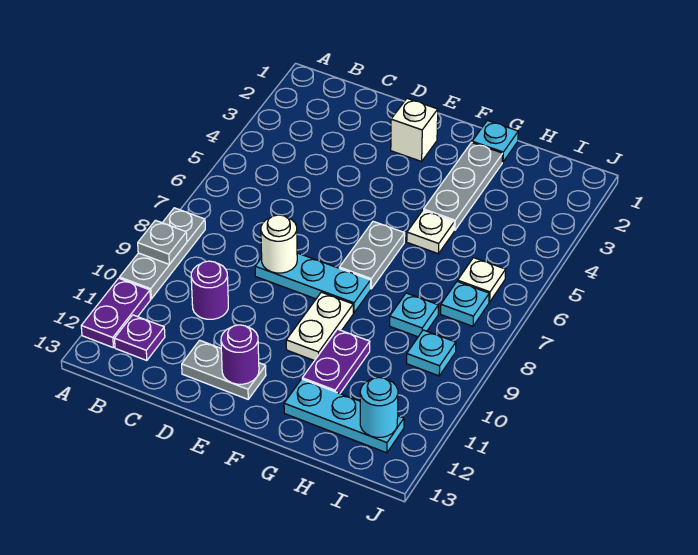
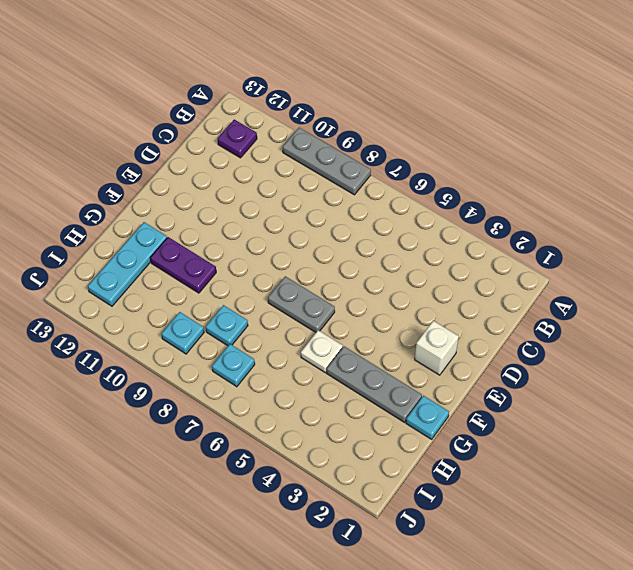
none -> purple plate A11:A12 level 1
none -> purple round brick C10 level 1
none -> cyan plate D8:F8 level 1

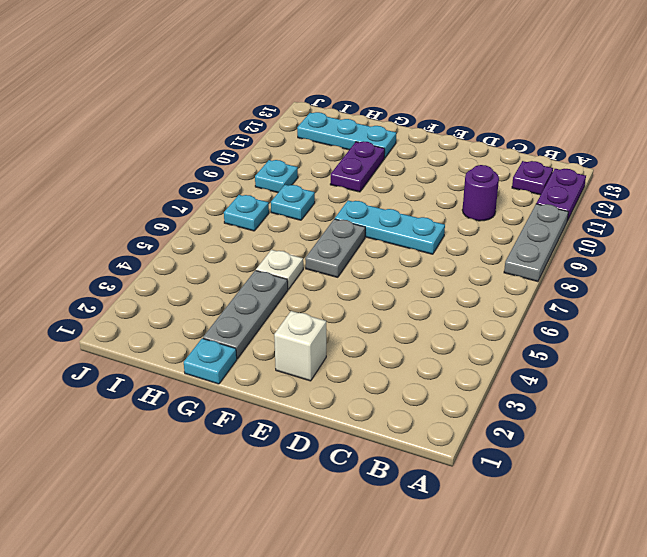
none -> grey plate D12:E12 level 1
none -> white plate F9:F10 level 1
none -> white plate I6 level 1

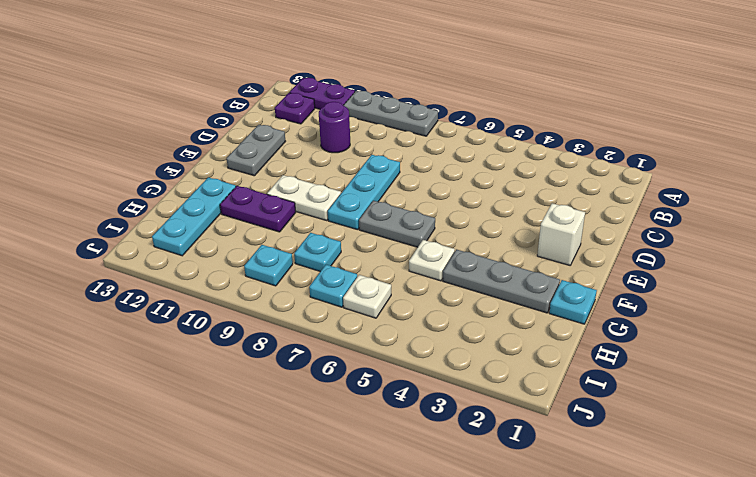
none -> grey plate A9 level 2
none -> white round brick D8 level 2
none -> purple round brick E12 level 2

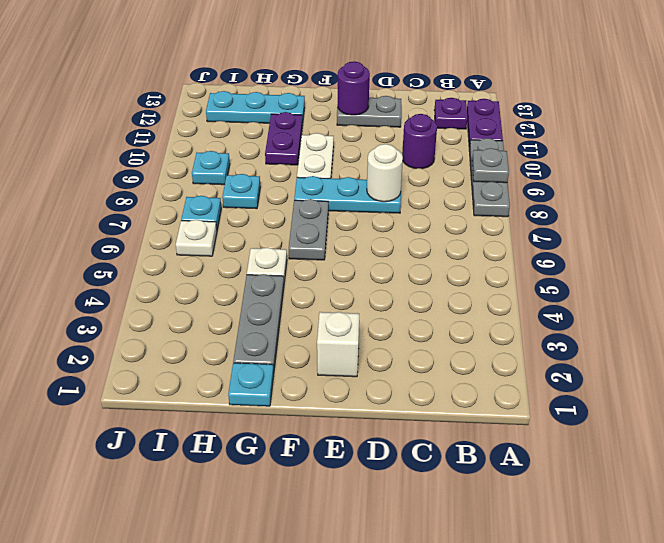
none -> cyan round brick I12 level 2

